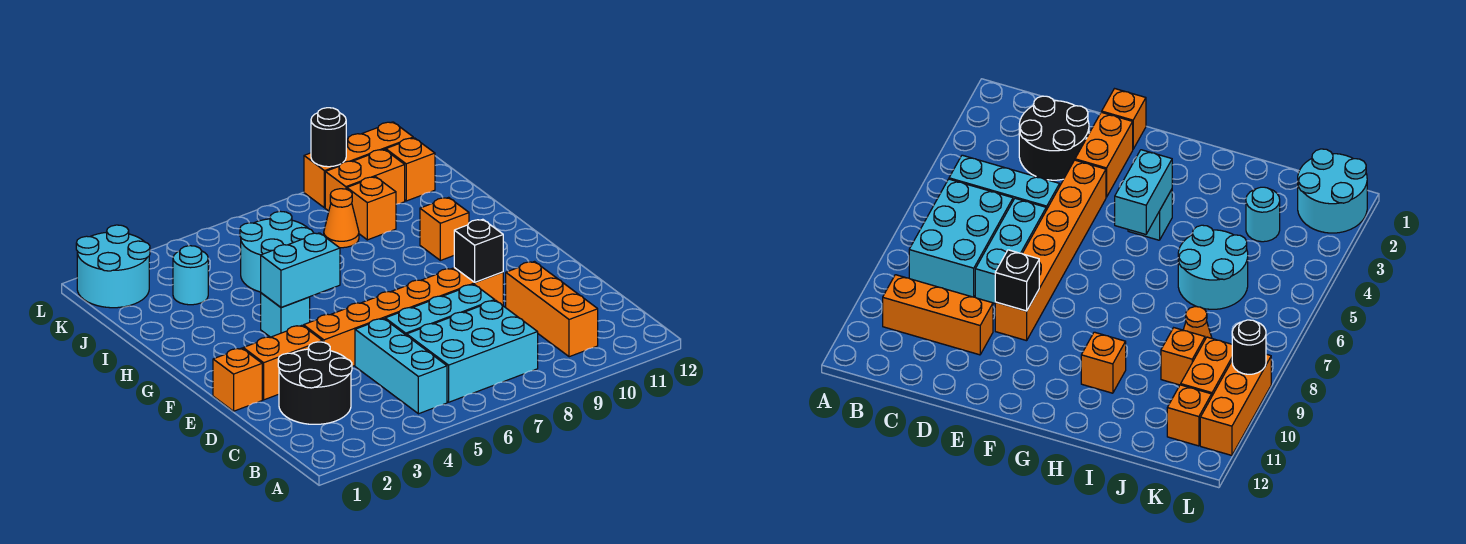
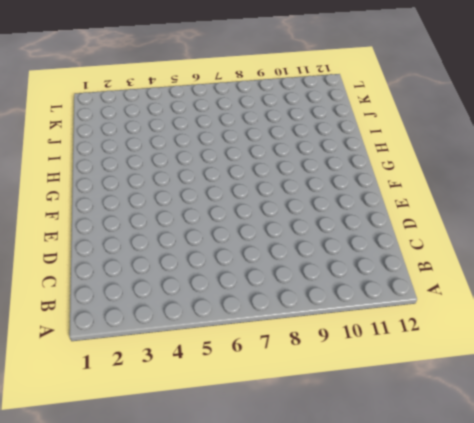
none -> cyan brick B5:D5 level 1
none -> cyan brick B6:C8 level 1
none -> orange brick B10:D10 level 1

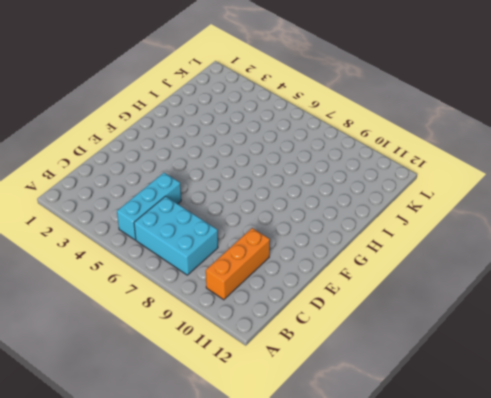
none -> black round brick C2:D3 level 1
none -> cyan brick D6:D8 level 1
none -> orange brick E1 level 1

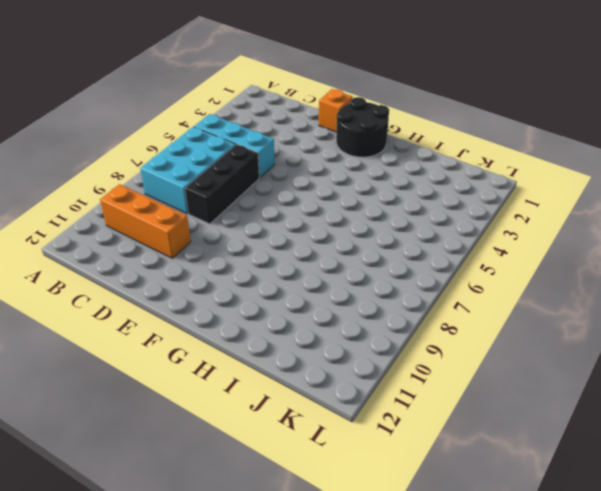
black brick D6:D8 level 1 -> cyan brick D6:D8 level 1
black round brick F1:G2 level 1 -> black round brick C2:D3 level 1
none -> orange brick E2:E3 level 1
none -> orange brick E4:E9 level 1
none -> cyan brick G4 level 1

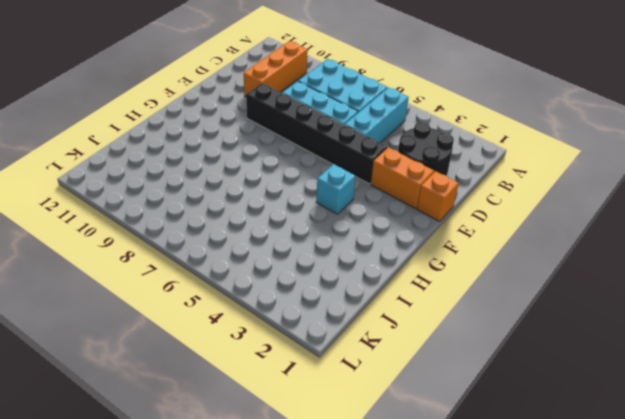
black brick E4:E9 level 1 -> orange brick E4:E9 level 1
none -> orange brick H10 level 1
none -> cyan round brick I5:J6 level 1
none -> cyan round brick J3 level 1

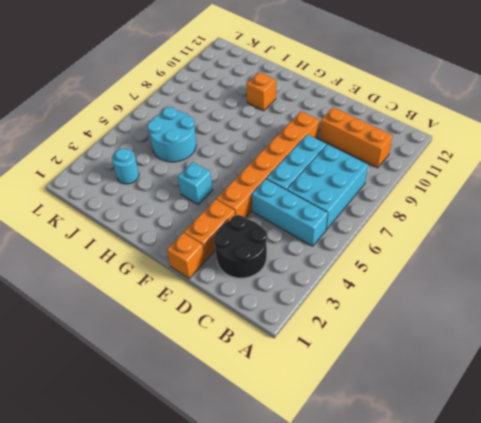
none -> orange cone J8 level 1
none -> orange brick J9 level 1
none -> cyan round brick K1:L2 level 1

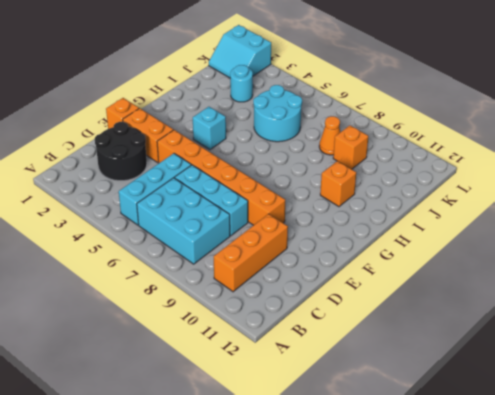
cyan slope K1:L2 level 1 top L -> cyan round brick K1:L2 level 1
none -> orange brick K9:K10 level 1
none -> orange brick K11 level 1
none -> orange brick L9:L11 level 1

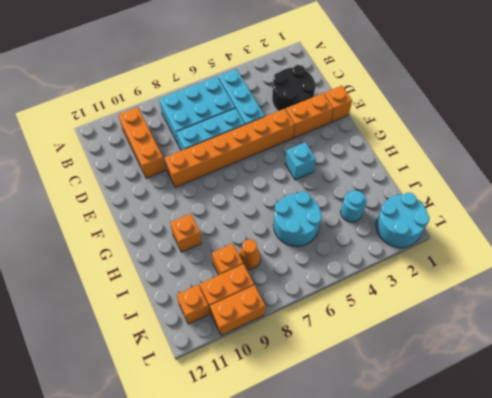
orange brick L9:L10 level 1 -> orange brick L9:L11 level 1
none -> black brick E9 level 2
none -> cyan brick G4:G5 level 2
none -> black round brick L9 level 2

